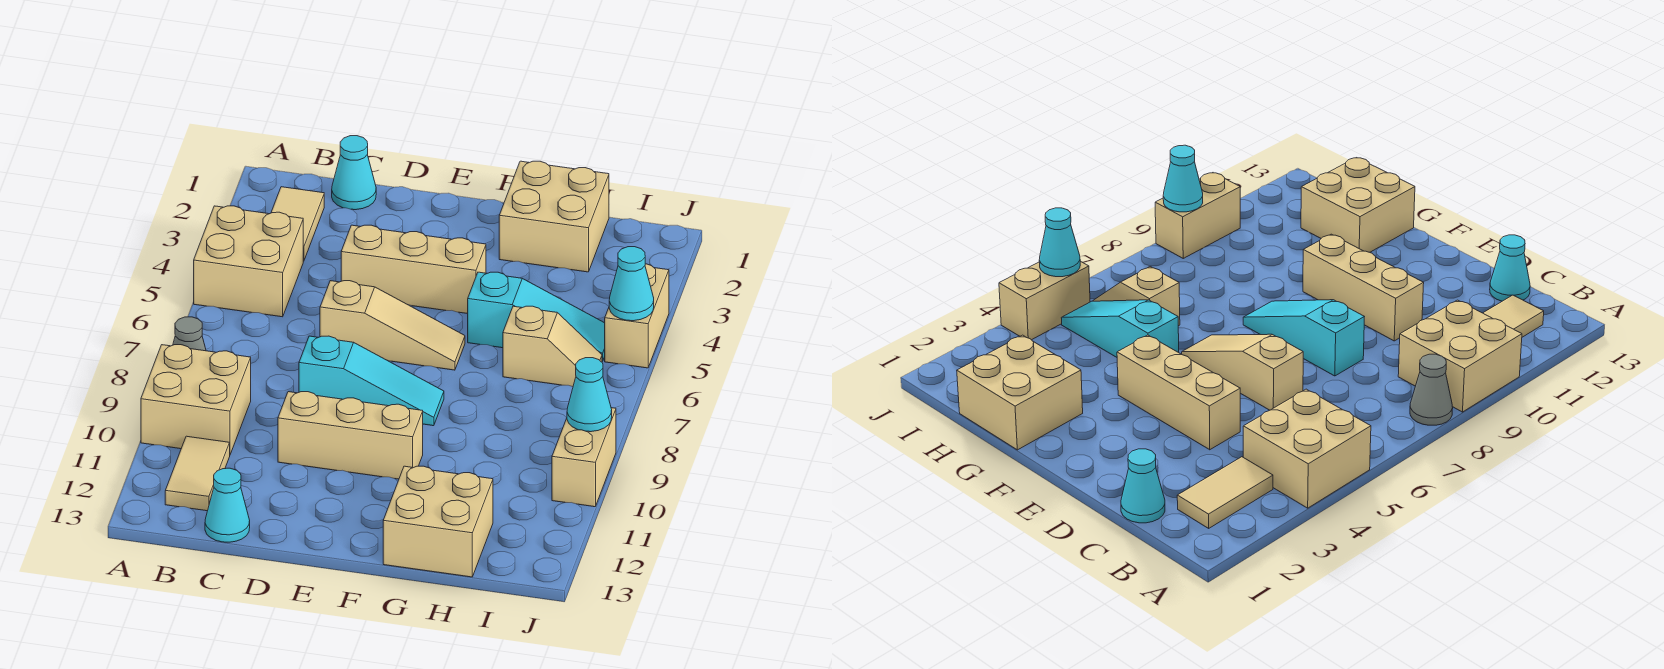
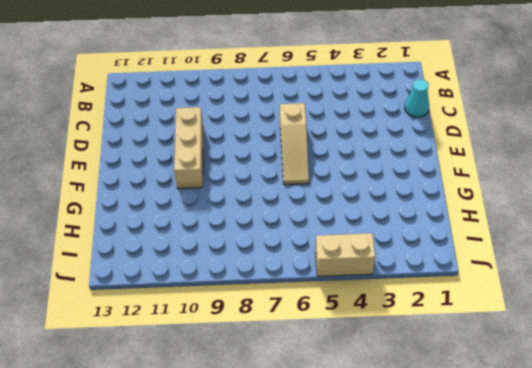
none -> tan brick A4:B5 level 1
none -> grey cone A8 level 1
none -> tan brick A9:B10 level 1

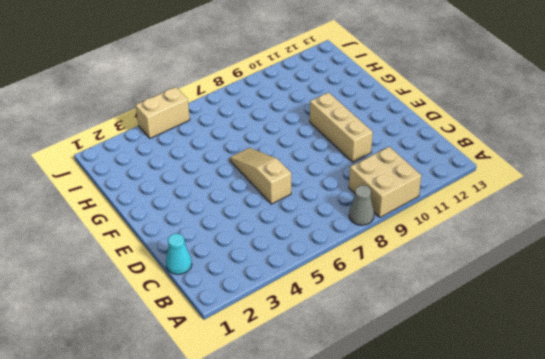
none -> tan brick A4:B5 level 1
none -> tan tile B2:B3 level 1
none -> tan tile B11:B12 level 1

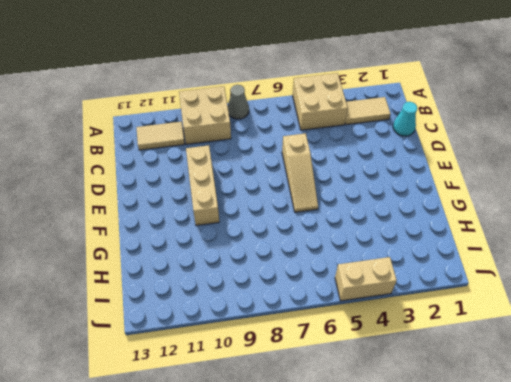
none -> cyan cone C13 level 1
none -> tan brick D4:F4 level 1
none -> cyan slope D8:F8 level 1 top D

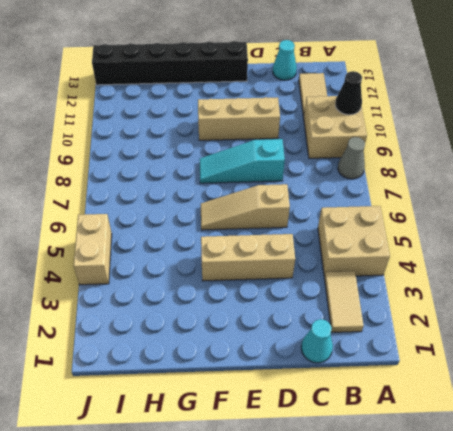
black cone A10 level 2 -> none
black brick E13:J13 level 1 -> tan brick G12:H13 level 1
none -> tan brick G1:H2 level 1
none -> cyan slope G5:I5 level 1 top G
none -> tan slope H6:I6 level 1 top H

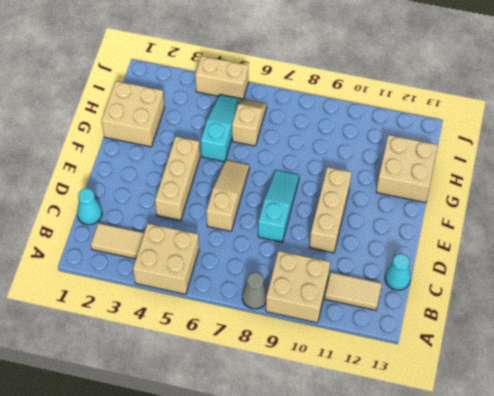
none -> tan brick J9:J10 level 1
none -> cyan cone J5 level 2
none -> cyan cone J9 level 2

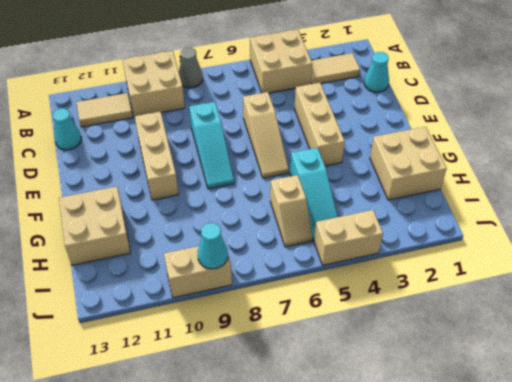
none -> cyan cone J5 level 2

